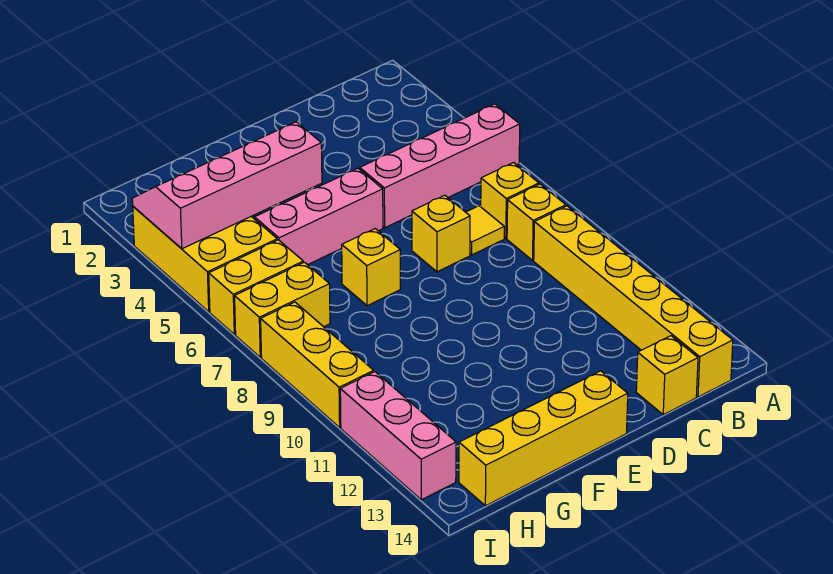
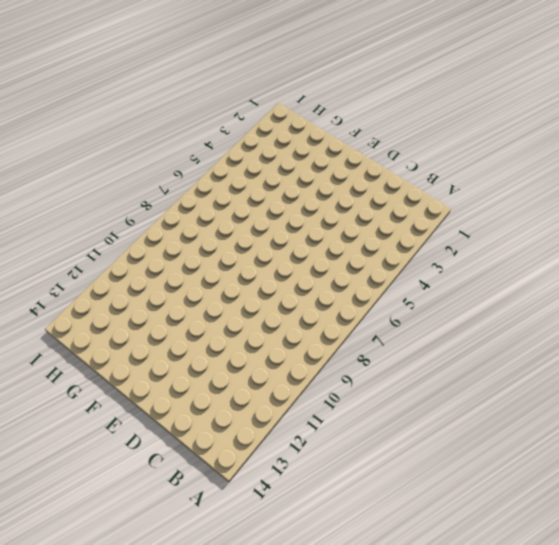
none -> pink brick A5:D5 level 1
none -> yellow brick B7 level 1
none -> yellow brick B8 level 1

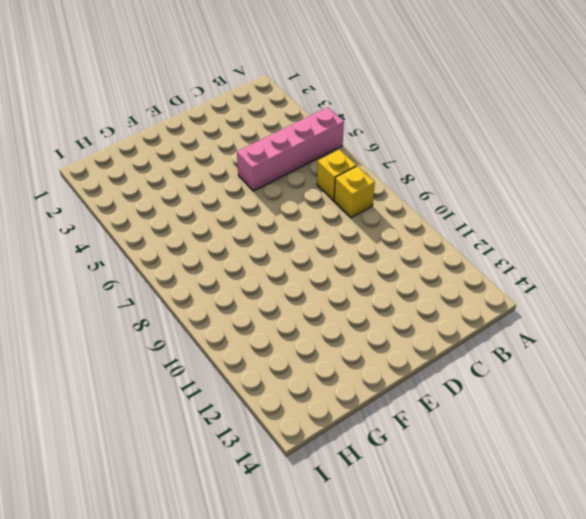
none -> yellow brick B9:B14 level 1
none -> yellow tile C7 level 1
none -> yellow brick C14 level 1

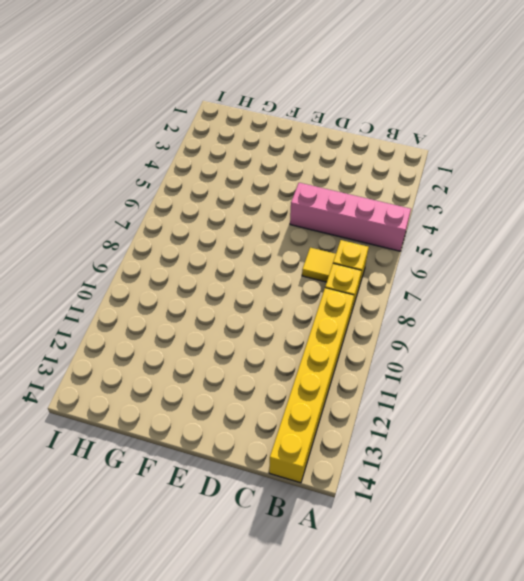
none -> yellow brick C14 level 1
none -> yellow brick D7 level 1
none -> pink brick E5:G5 level 1

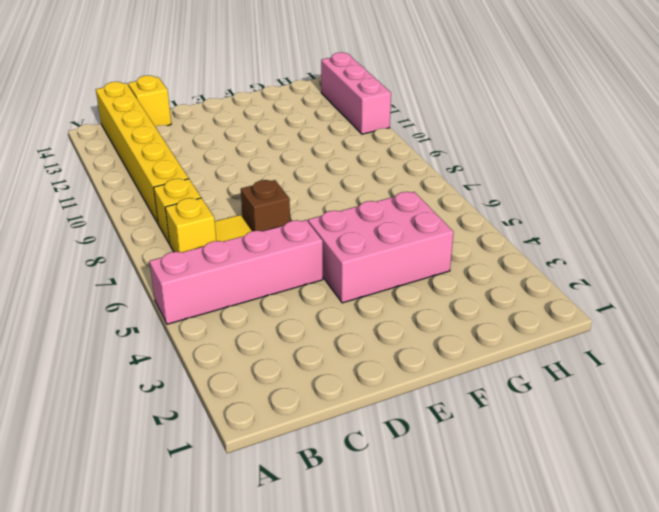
brown brick D7 level 1 -> yellow brick D7 level 1
pink brick E4:G5 level 1 -> pink brick E5:G5 level 1
none -> yellow brick E14:H14 level 1
none -> yellow brick F7 level 1
none -> yellow brick H3:I5 level 1

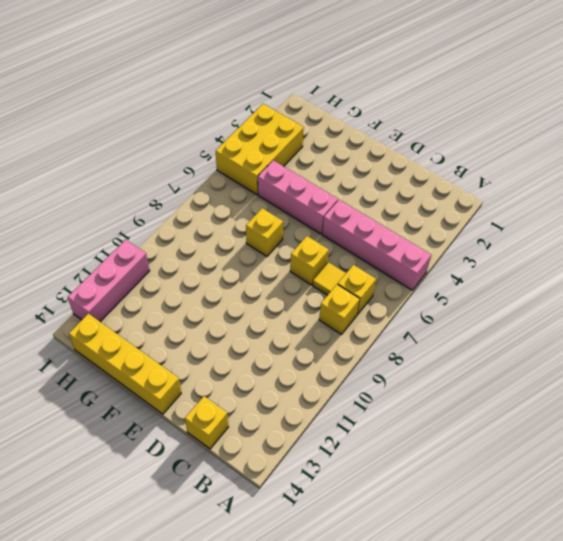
none -> yellow brick B9:B14 level 1
none -> yellow brick H6:I6 level 1
none -> yellow brick H7:I7 level 1

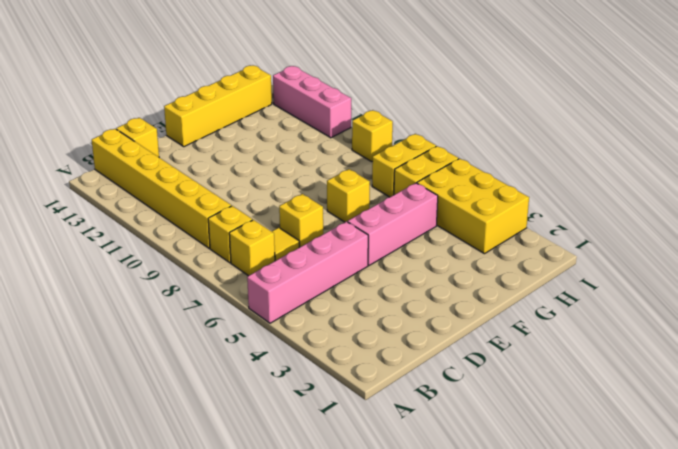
yellow brick I9 level 1 -> yellow brick I8:I10 level 1
none -> pink slope F3:I4 level 2 top 4

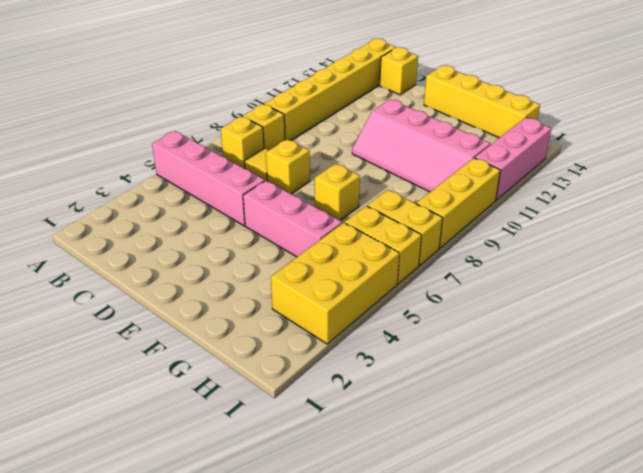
pink slope E10:H11 level 1 top 11 -> pink slope F3:I4 level 2 top 4

